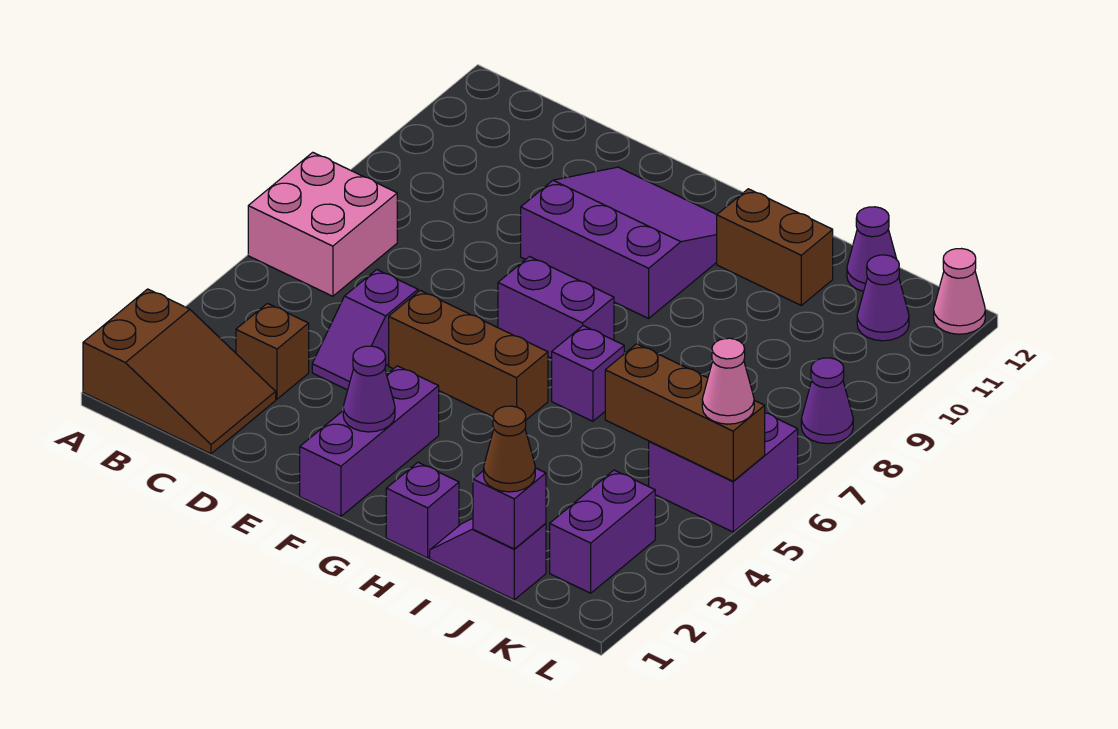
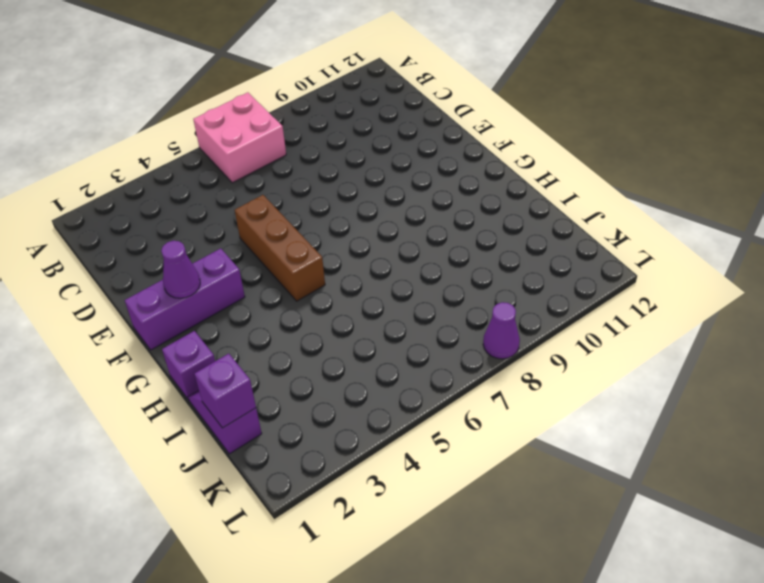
none -> brown slope A1:C2 level 1 top A
none -> brown brick C3 level 1
none -> purple slope D4:D5 level 1 top 5

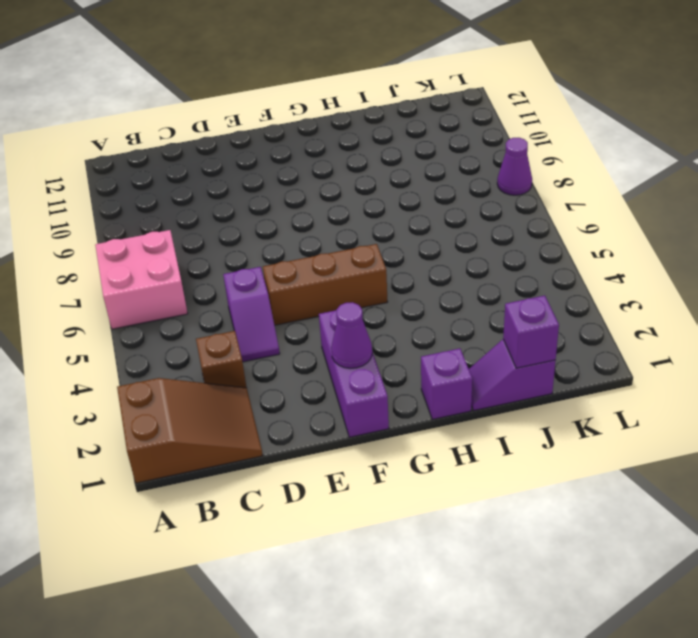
none -> purple slope E9:G11 level 1 top 9
none -> purple brick F7:G7 level 1
none -> purple brick H6 level 1

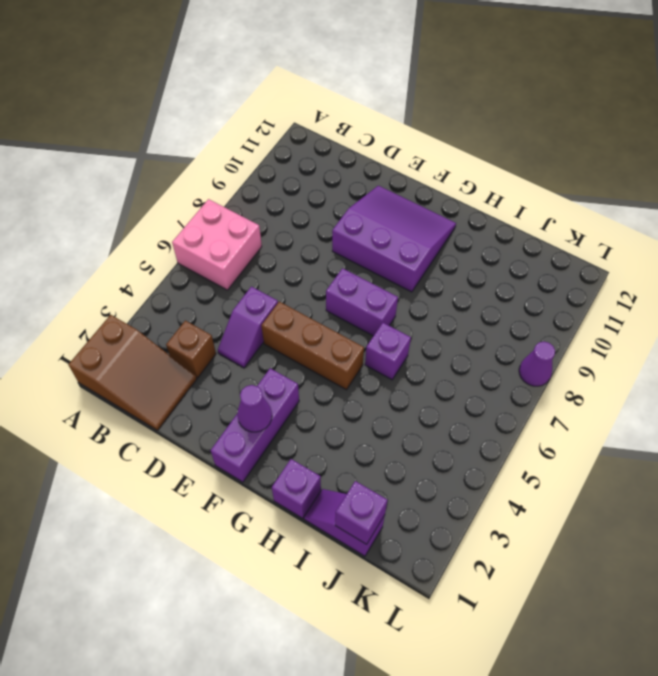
none -> brown brick H11:I11 level 1
none -> purple cone J12 level 1
none -> purple brick K2:K3 level 1

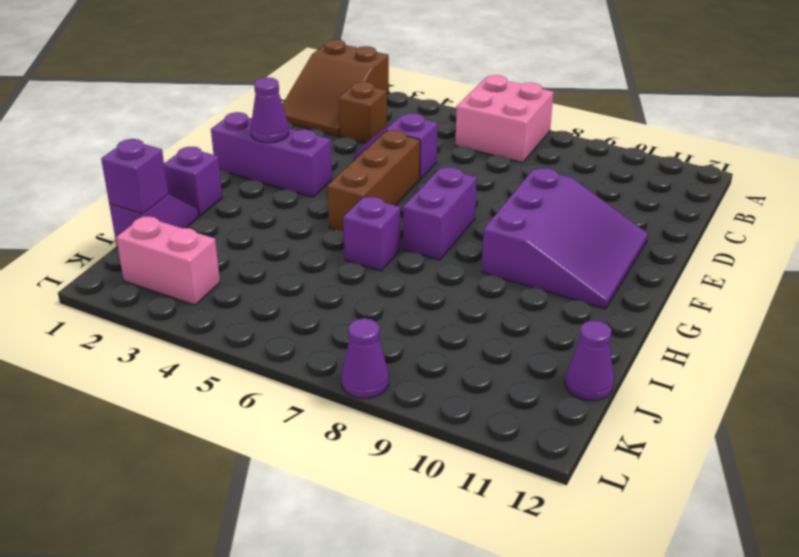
pink brick K2:K3 level 1 -> purple brick K2:K3 level 1
none -> brown brick H11:I11 level 1
none -> purple brick K5:L6 level 1
none -> purple cone K11 level 1

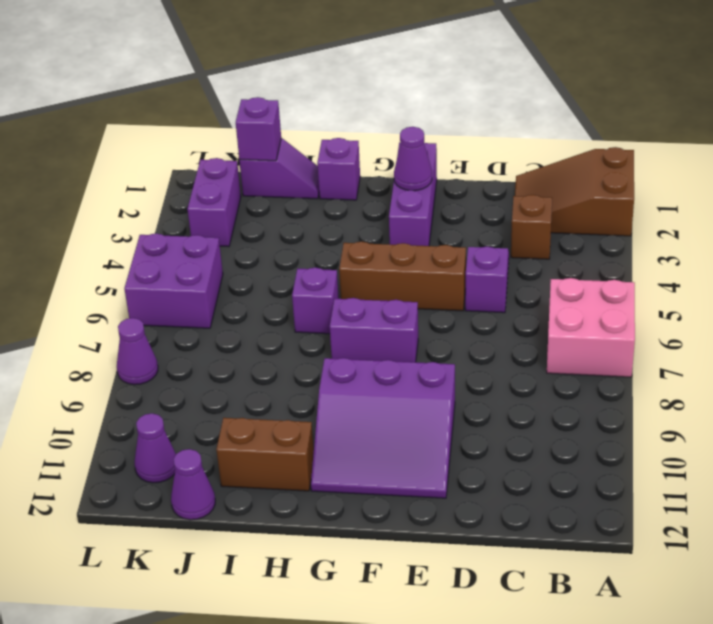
none -> pink cone L12 level 1
none -> brown brick J5:L5 level 2
none -> brown cone J1 level 3

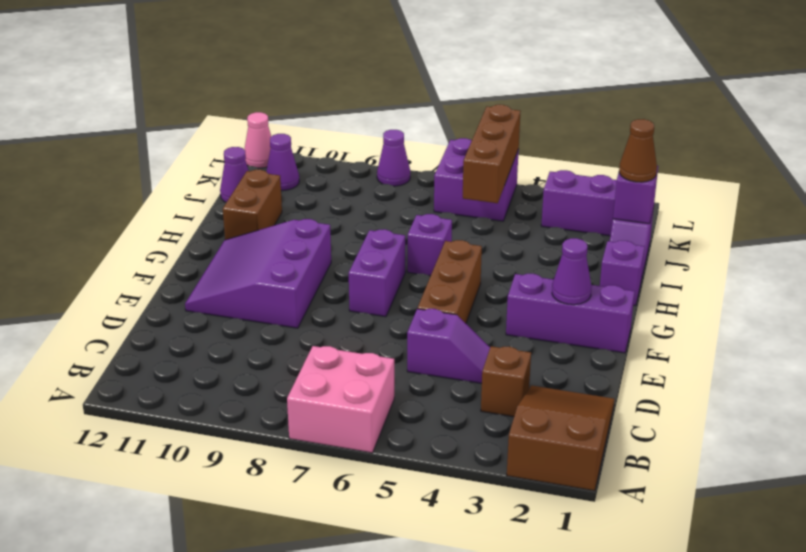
none -> pink cone L5 level 3

